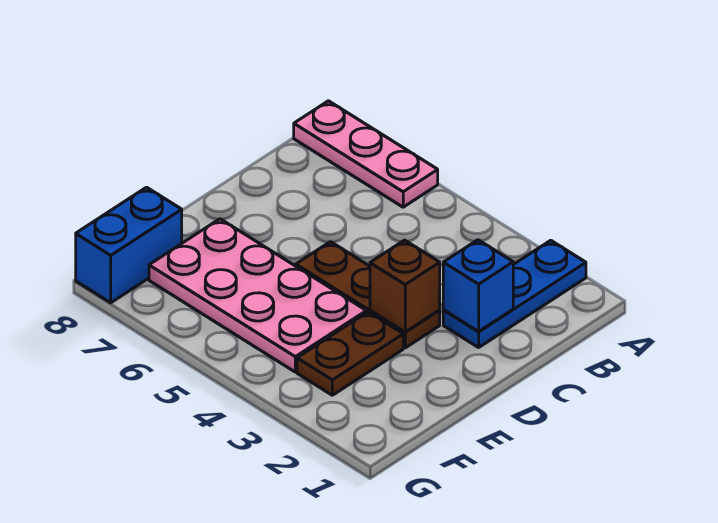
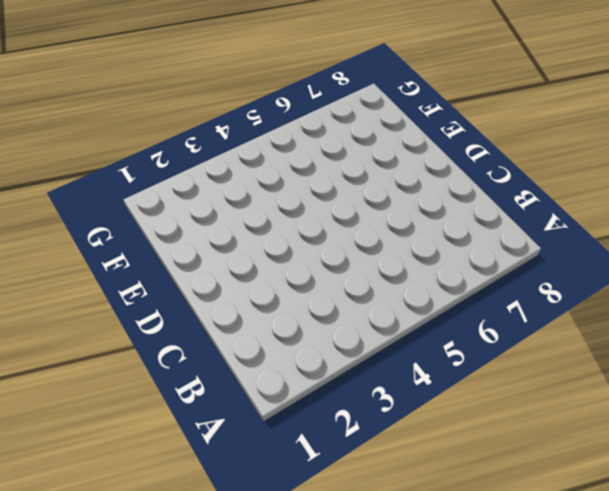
none -> blue plate A2:C2 level 1
none -> pink plate A6:A8 level 1

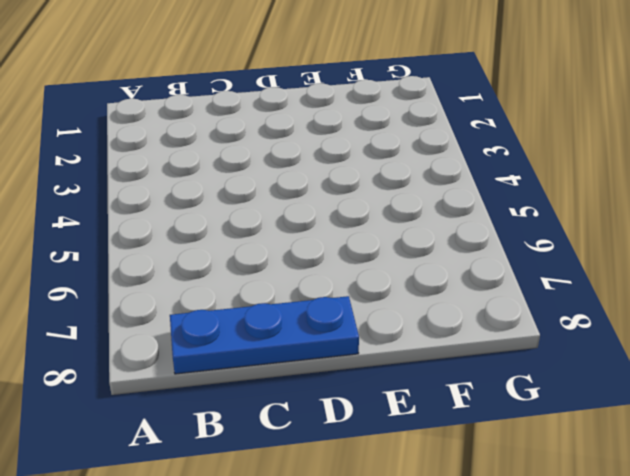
blue plate B8:D8 level 1 -> blue plate A2:C2 level 1
none -> pink plate A6:A8 level 1
none -> brown plate D3:D5 level 1

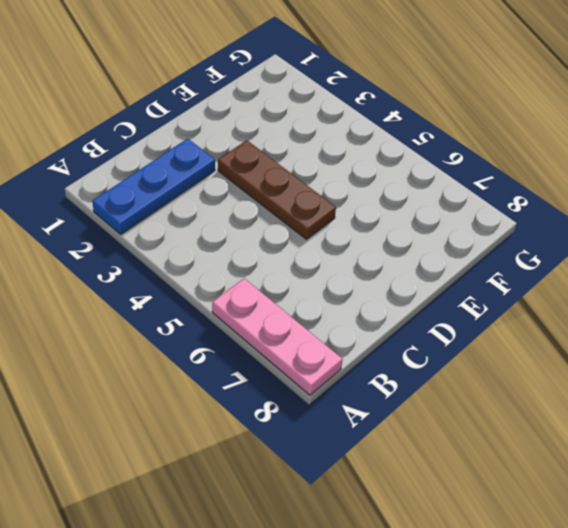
none -> brown plate E3:F3 level 1
none -> pink plate E4:F7 level 1

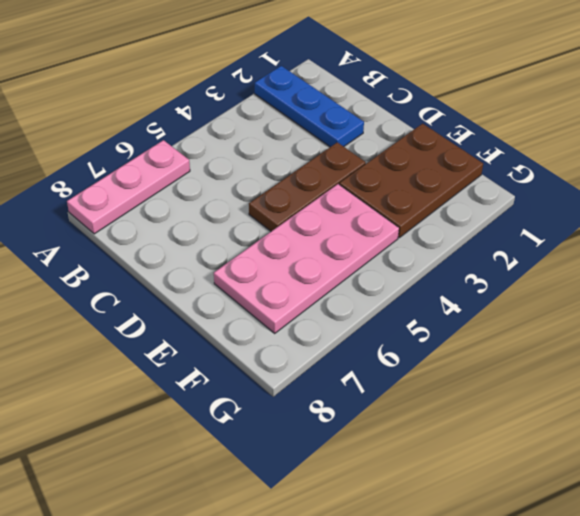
brown plate E1:F3 level 1 -> brown plate E3:F3 level 1
none -> blue brick F8:G8 level 1
none -> blue brick C2 level 2

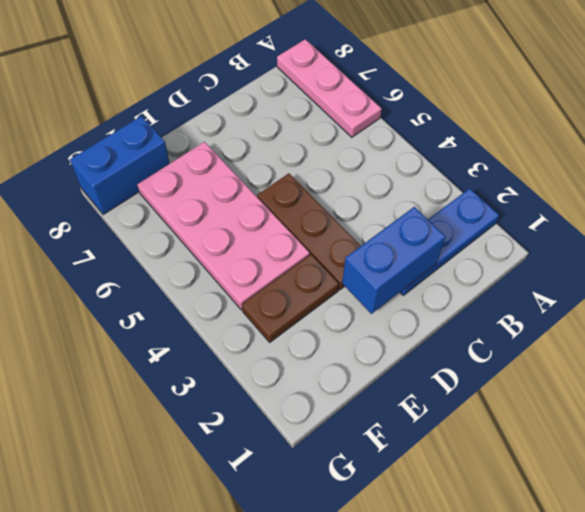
blue brick C2:D2 level 2 -> blue brick C2 level 2
none -> brown brick D3 level 2

